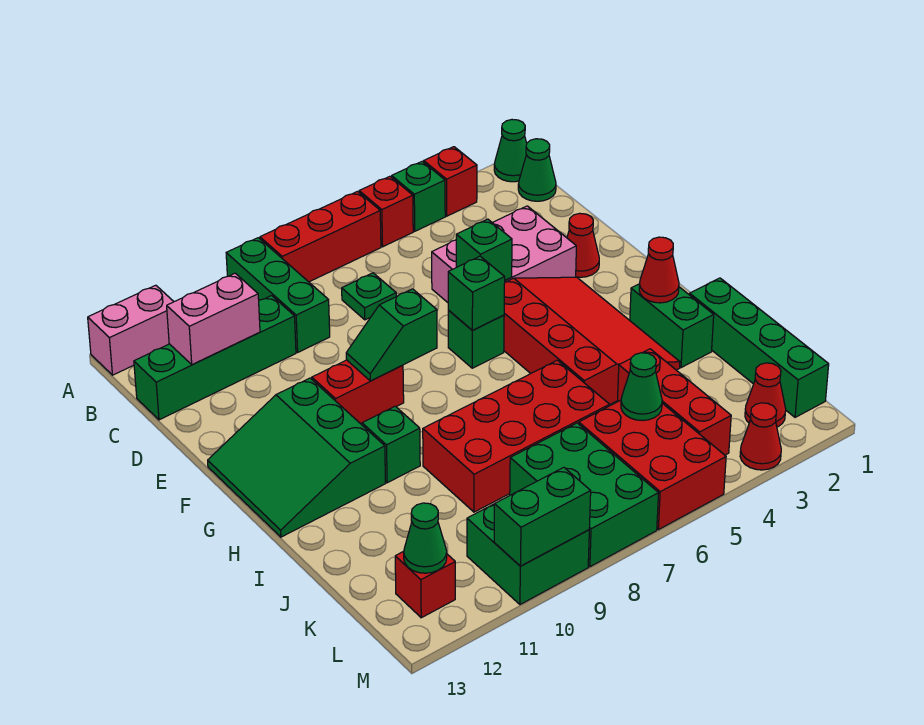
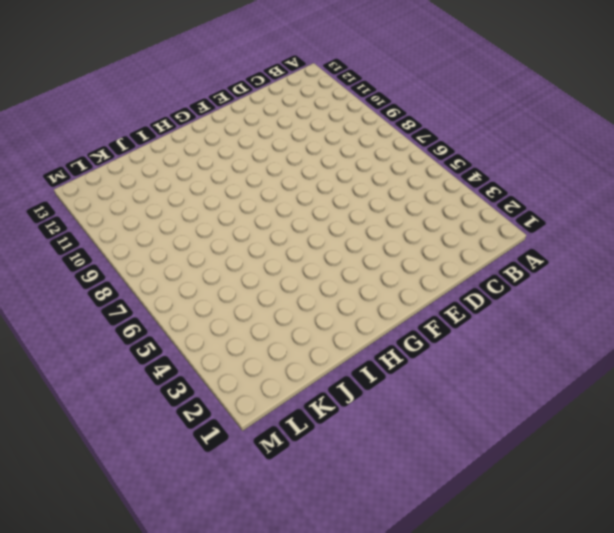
none -> green cone A1 level 1
none -> red brick A3 level 1
none -> green brick A4 level 1
none -> red brick A5 level 1

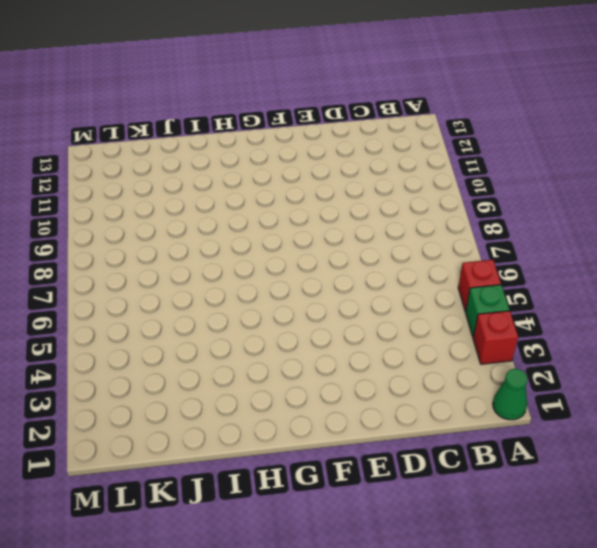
none -> red brick A6:A8 level 1
none -> green brick A9:C9 level 1
none -> pink brick A12:A13 level 1
none -> green cone B1 level 1

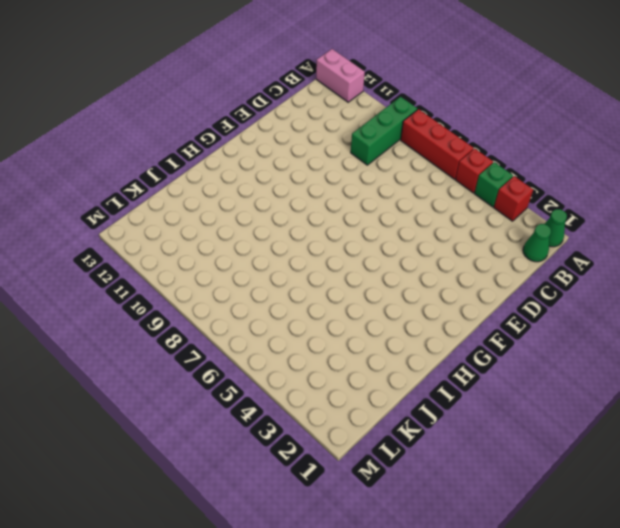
none -> green plate C7 level 1
none -> green brick C10:C13 level 1
none -> pink brick D3:E5 level 1
none -> red cone E2 level 1

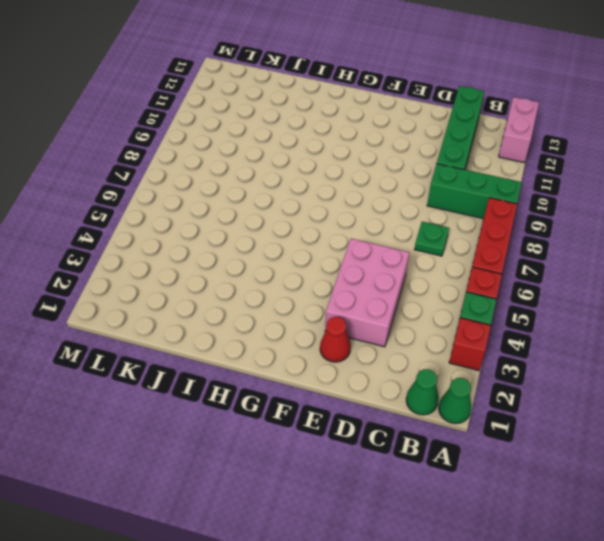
none -> red slope F3:I5 level 1 top 5
none -> green brick F6 level 1
none -> red brick F9:F10 level 1
none -> green slope F11:H13 level 1 top 11

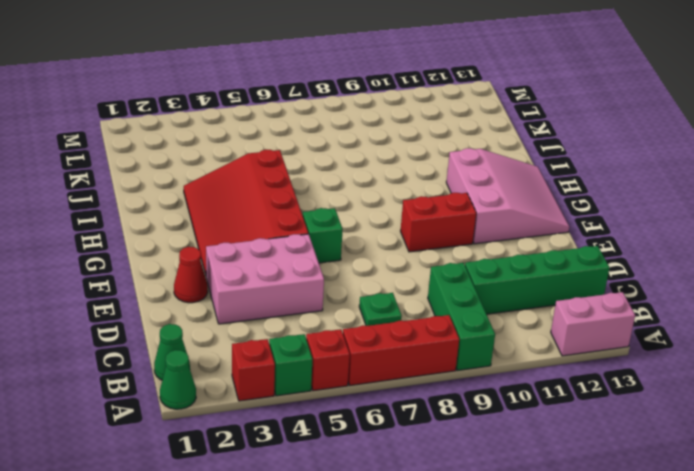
pink slope F11:H13 level 1 top 11 -> green slope F11:H13 level 1 top 11
none -> green brick H2:I2 level 1
none -> green brick H10 level 1
none -> green brick I1:L1 level 1
none -> red brick I6:J9 level 1

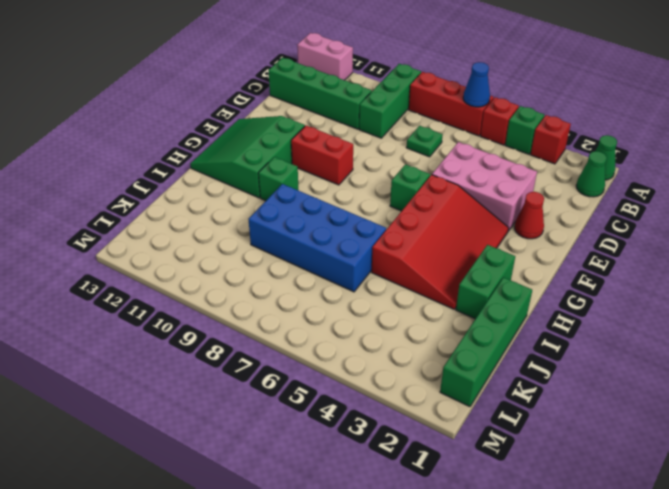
blue cone A6 level 2 -> none
blue brick I6:J9 level 1 -> red brick I6:J9 level 1
none -> red brick J4:L4 level 1
none -> red brick K5:M6 level 1
none -> green brick K7:M8 level 1
none -> red cone L2 level 1

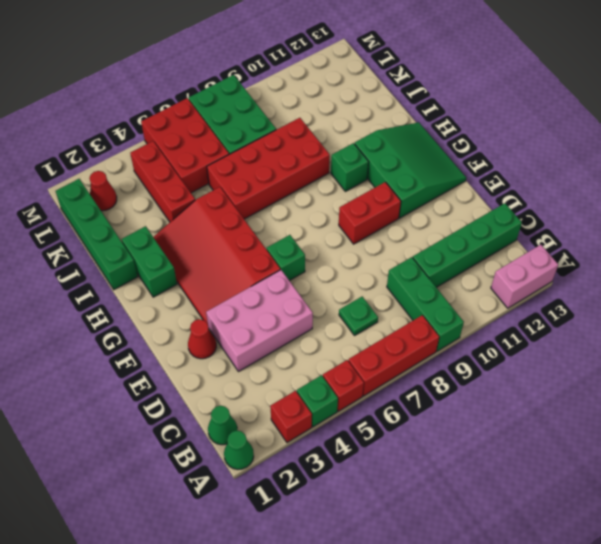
none -> green brick L9:M10 level 1
none -> red brick L12 level 1
none -> red cone M3 level 1
none -> pink brick C11:C12 level 2

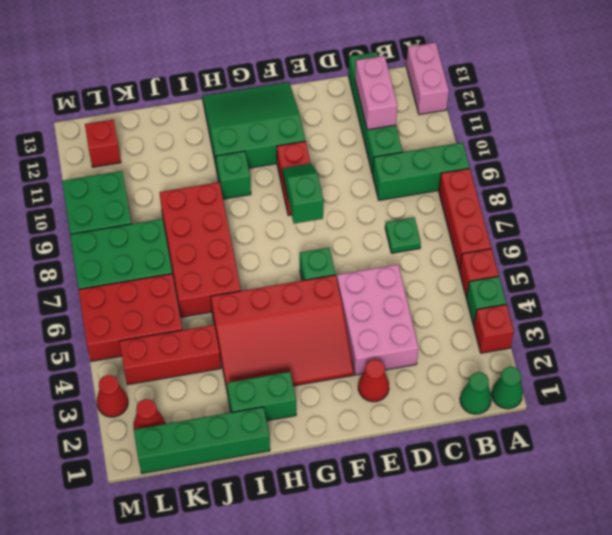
none -> green brick E5 level 2
none -> green brick F6 level 2
none -> red cone H2 level 2
none -> green cone K5 level 2

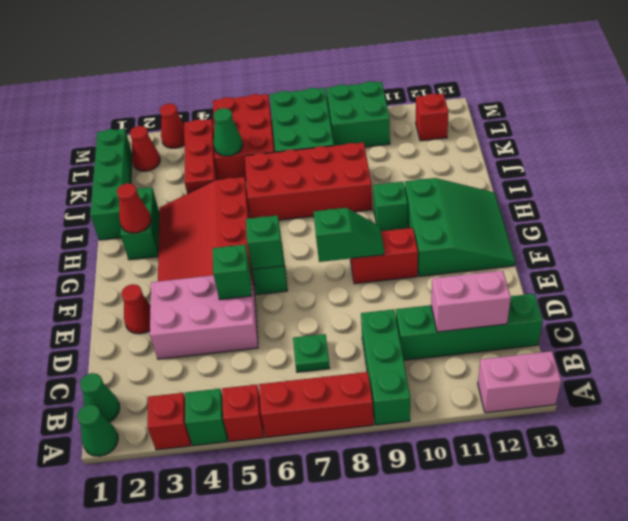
none -> green cone L12 level 2
none -> green brick M9:M10 level 2

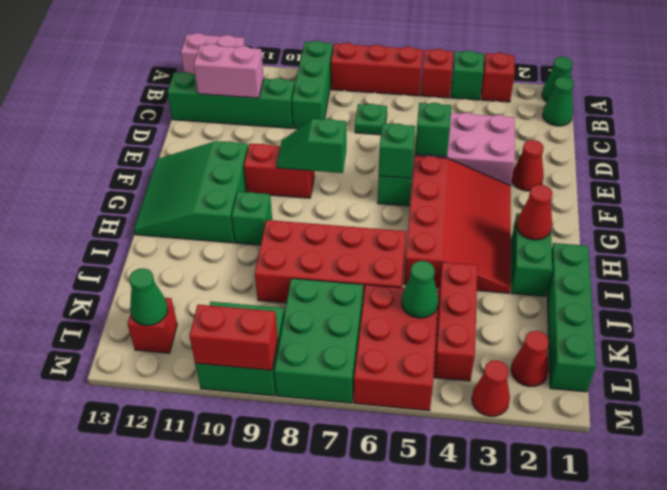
red brick M9:M10 level 2 -> green brick M9:M10 level 2

